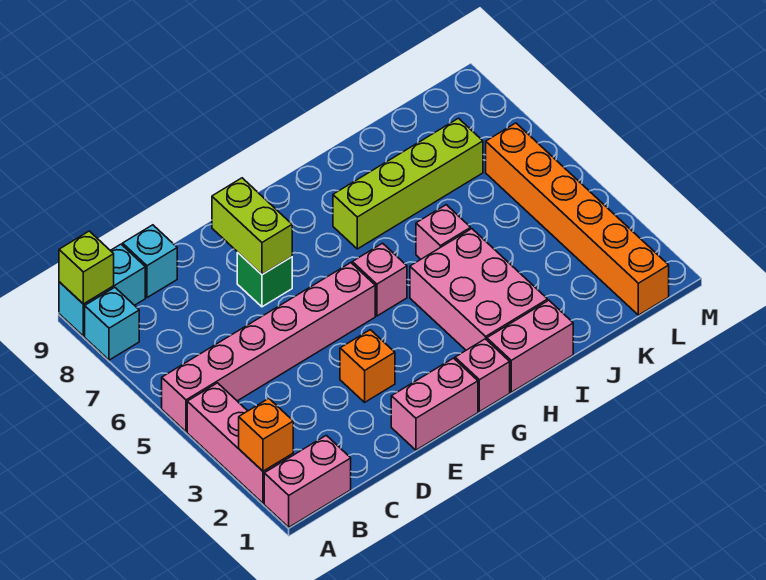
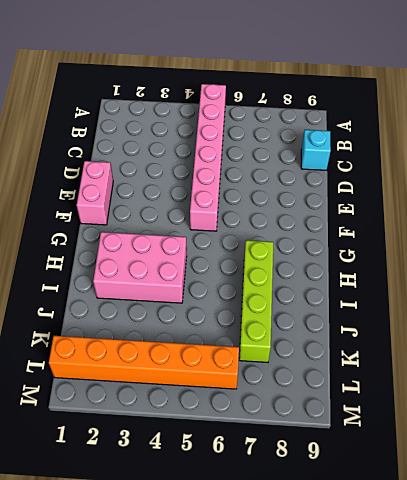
none -> pink brick A1:B1 level 1
none -> pink brick A2:A4 level 1
none -> cyan brick A8 level 1

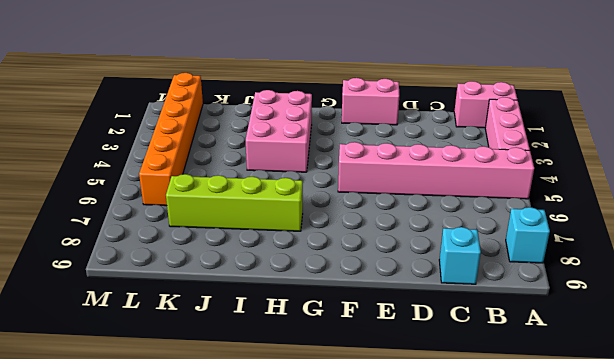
none -> cyan brick A9:B9 level 1
none -> orange brick E3 level 1
none -> green brick E7 level 1

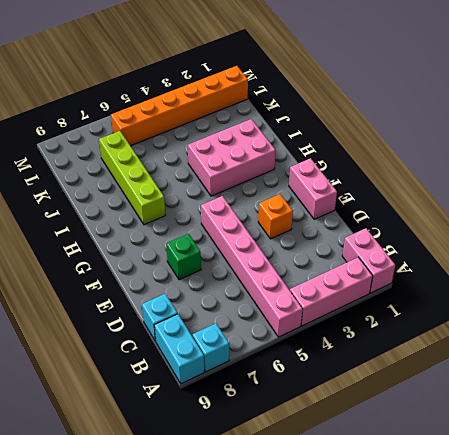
none -> pink brick G1 level 1
none -> pink brick G5 level 1
none -> pink brick H1:I1 level 1

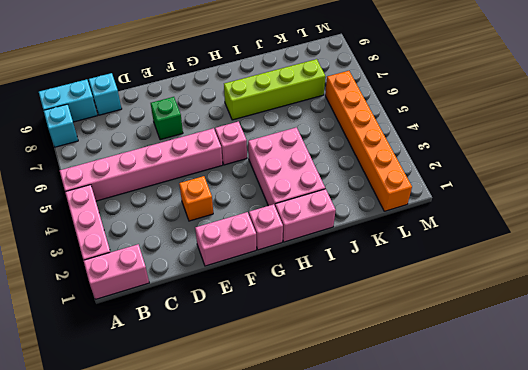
none -> pink brick I5 level 1
none -> orange brick A2 level 2
none -> lime brick A9 level 2

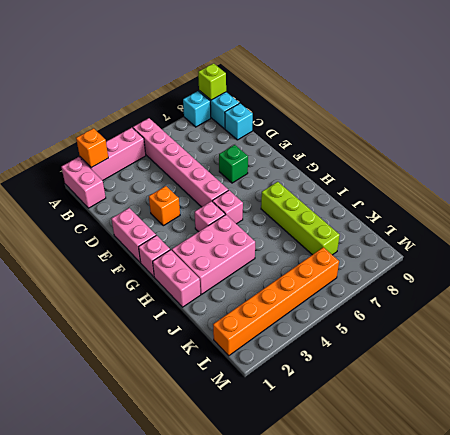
pink brick G4 level 1 -> pink brick I5 level 1
none -> lime brick E7:E8 level 2

